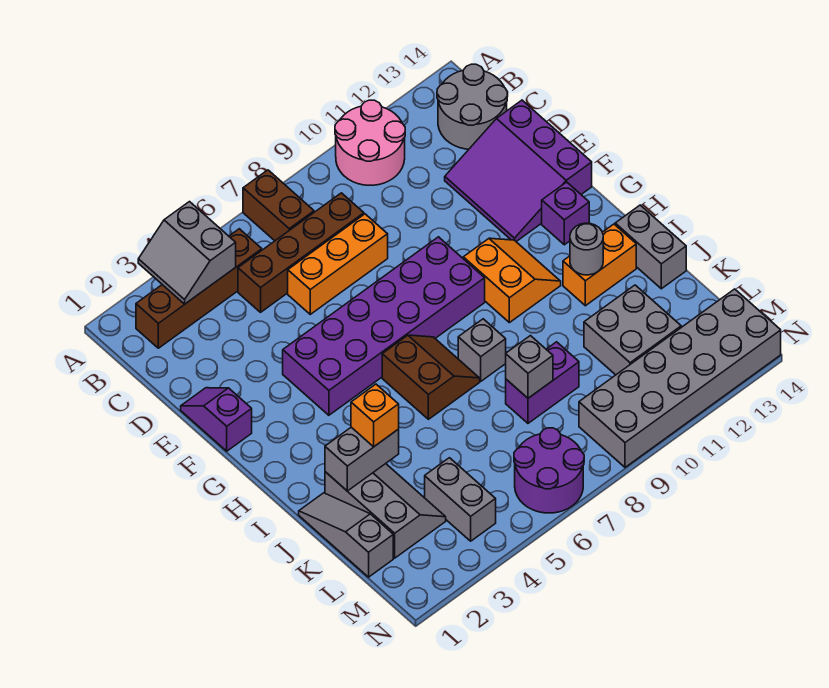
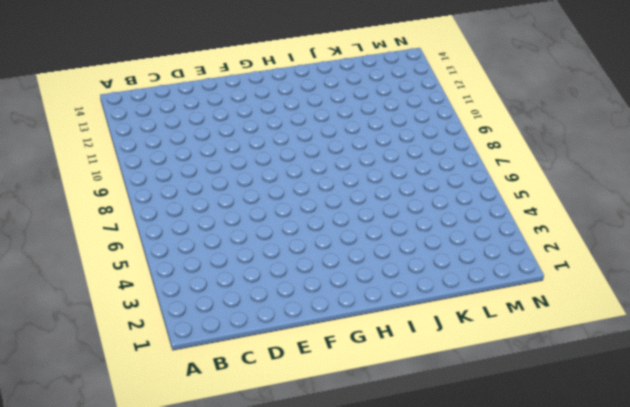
none -> brown brick A7:B7 level 1
none -> pink round brick A10:B11 level 1
none -> brown brick B2:B5 level 1

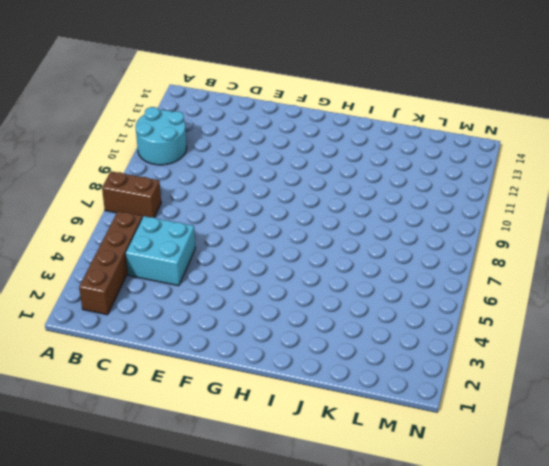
cyan round brick A10:B11 level 1 -> pink round brick A10:B11 level 1
cyan brick C4:D5 level 1 -> brown brick C5:C8 level 1
none -> grey round brick B13:C14 level 1
none -> orange brick D6:D8 level 1
none -> purple slope D12:F14 level 1 top 14

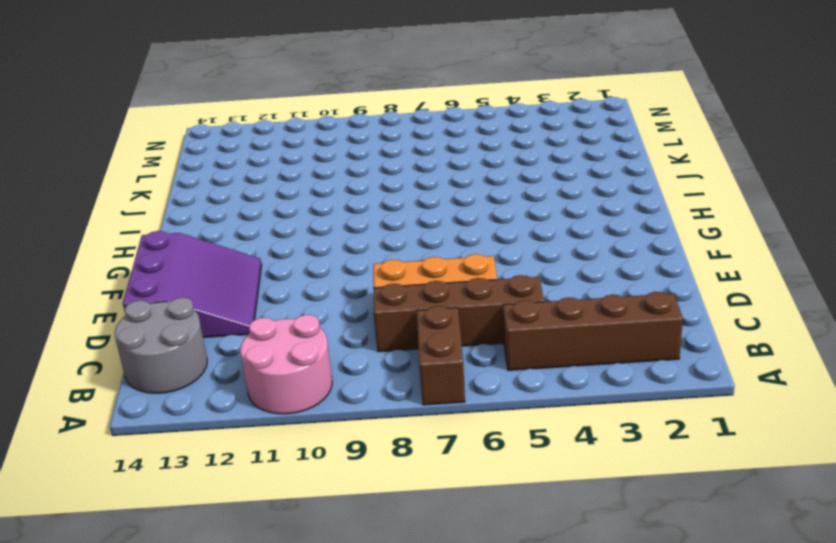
none -> purple slope E1:F1 level 1 top F
none -> purple brick F4:G9 level 1
none -> orange slope G10:H11 level 1 top 10

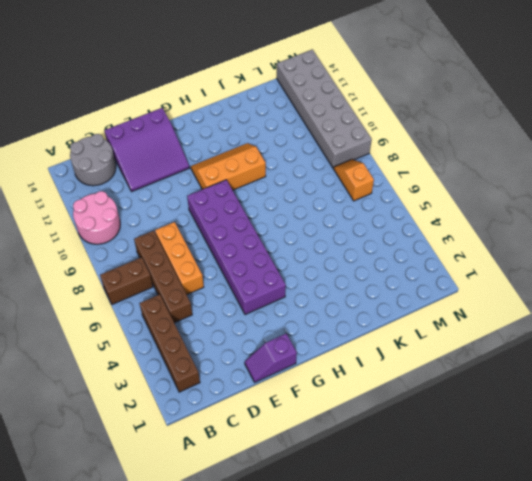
orange slope G10:I11 level 1 top 10 -> orange slope G10:H11 level 1 top 10
orange slope M7:M8 level 1 top 7 -> purple round brick M6:N7 level 1
none -> purple brick G13 level 1
none -> brown slope H6:I7 level 1 top 6
none -> grey brick I8 level 1

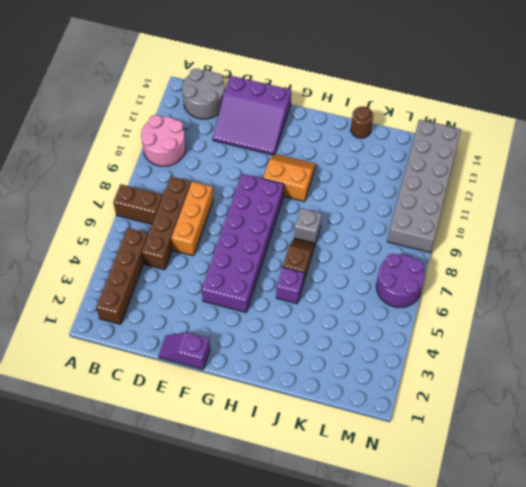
purple brick I5 level 1 -> purple brick G13 level 1
brown slope I6:I7 level 1 top 6 -> brown slope H6:I7 level 1 top 6
brown round brick J14 level 1 -> grey brick I14:J14 level 1
none -> orange brick I12:I13 level 1
none -> grey slope J1:L1 level 1 top L
none -> grey slope J2:L3 level 1 top 2

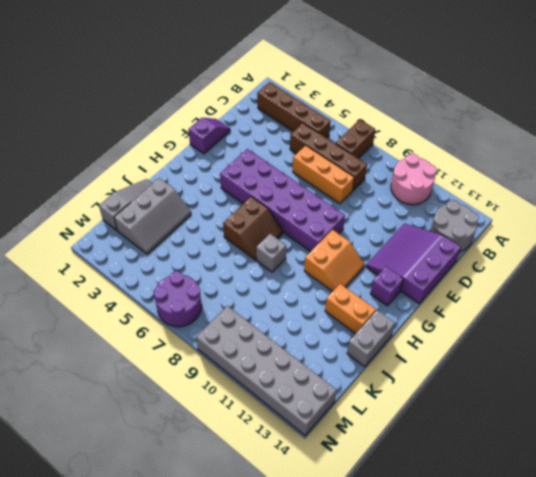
none -> purple brick K8:K9 level 1
none -> grey brick K11:L12 level 1
none -> grey brick L4:M4 level 1

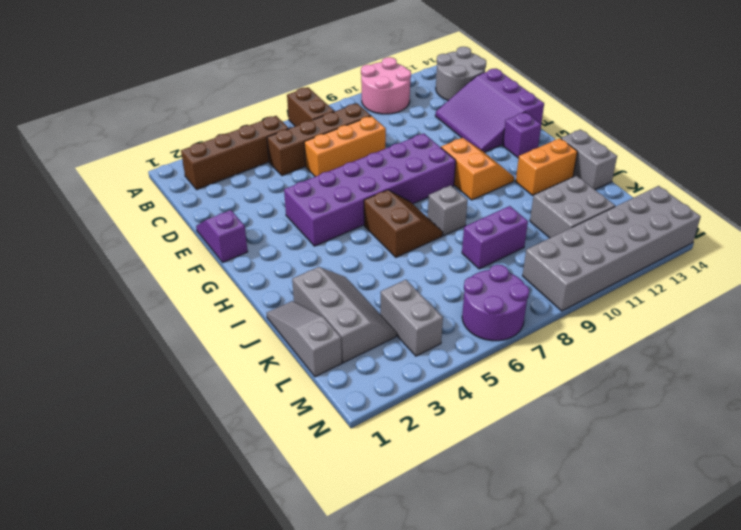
none -> grey slope A3:B4 level 2 top 4
none -> grey round brick I12 level 2
none -> grey brick J2:J3 level 2

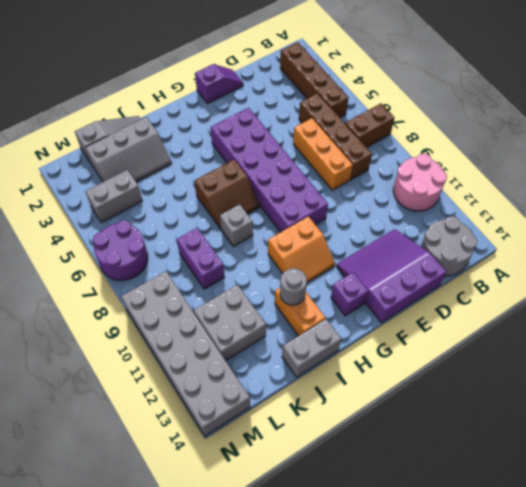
none -> grey slope A3:B4 level 2 top 4
none -> grey brick J2:J3 level 2
none -> grey brick K8 level 2

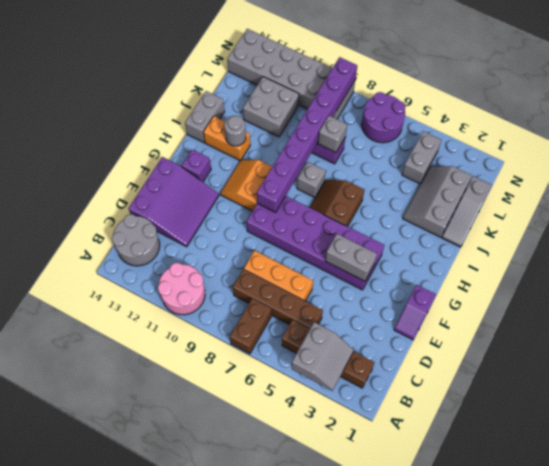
grey brick F4:F5 level 2 -> grey brick J2:J3 level 2
purple brick G9:N9 level 2 -> none
none -> orange brick J3 level 3

